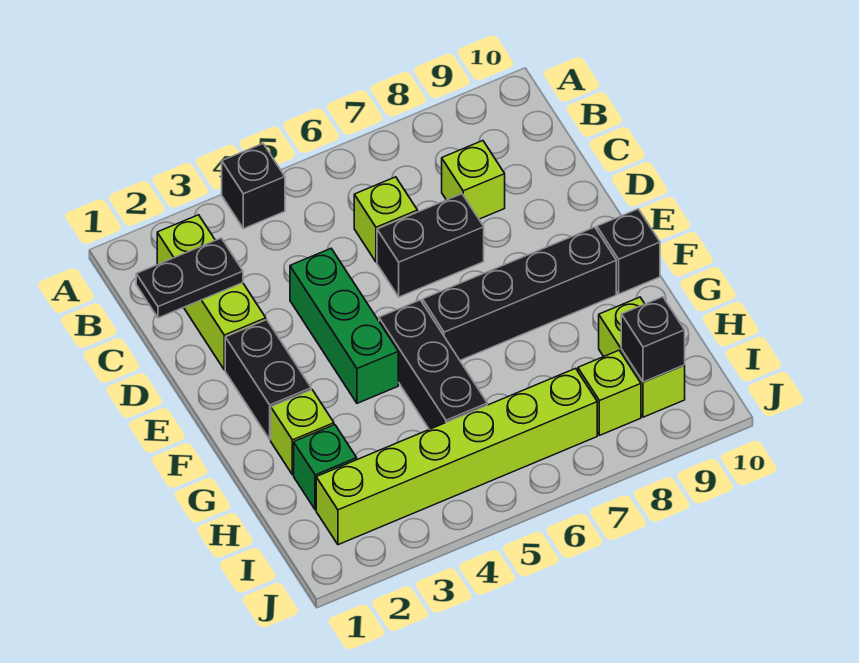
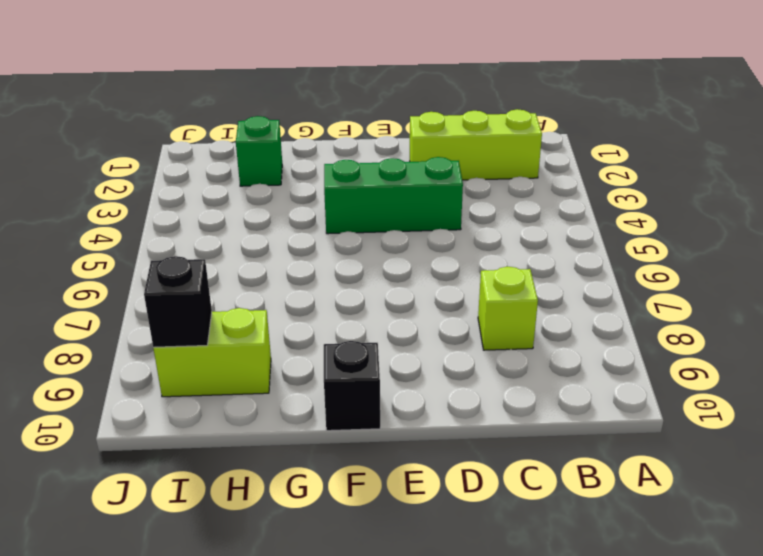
none -> black brick A4 level 1
none -> lime brick C6 level 1
none -> black brick D6:D7 level 1

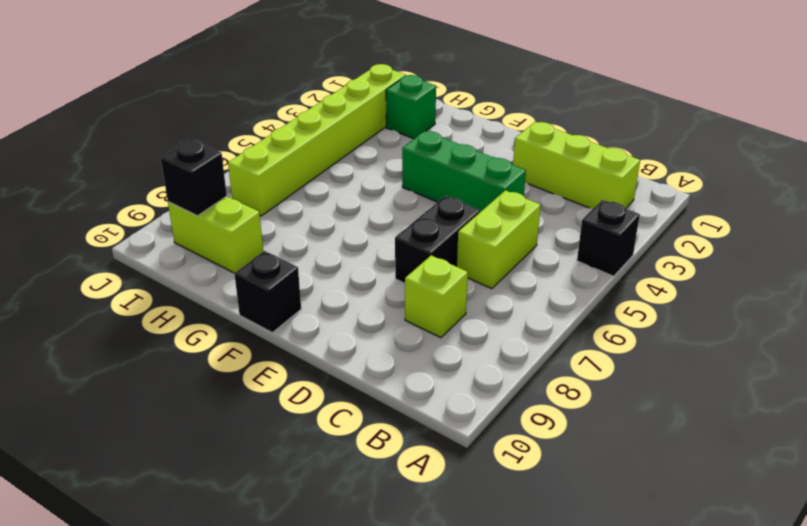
lime brick C5:C6 level 1 -> lime brick C6 level 1
none -> black brick E2:F2 level 1
none -> black brick F5:H5 level 1
none -> black brick F6:F9 level 1

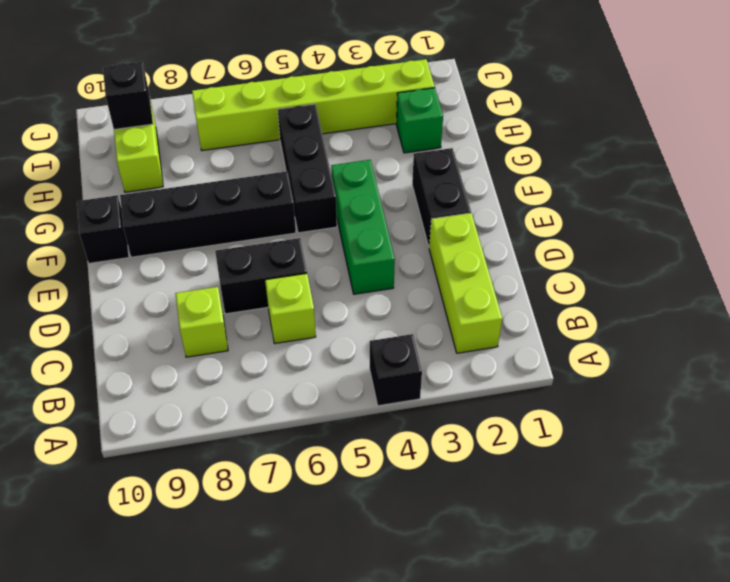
none -> lime brick G2 level 1
none -> lime brick I8 level 1
none -> black plate C1:C2 level 2

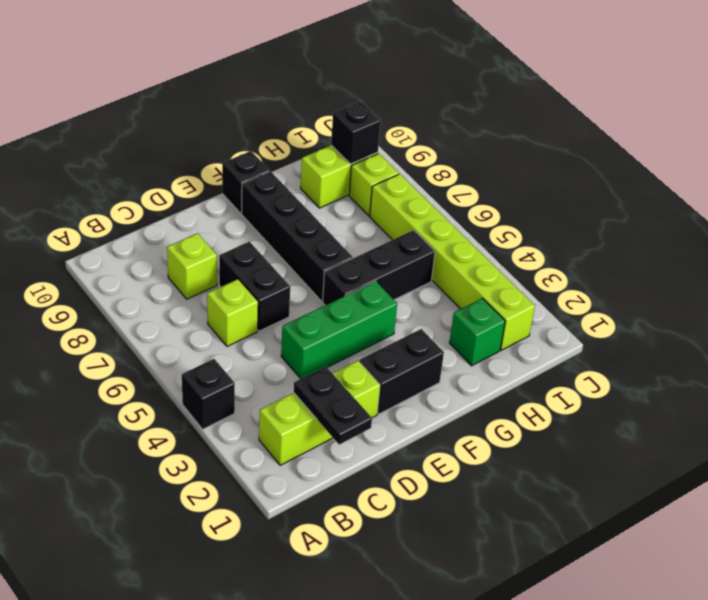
none -> lime brick G2 level 1

